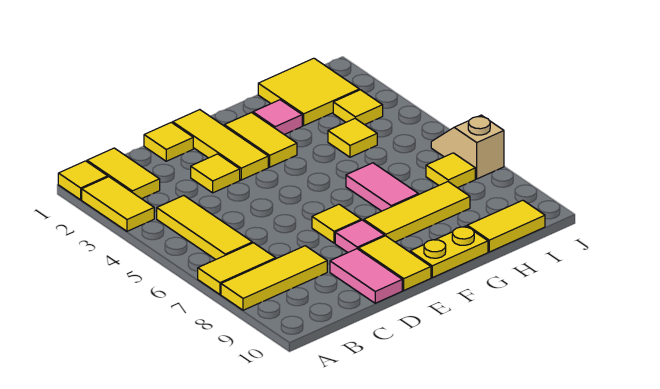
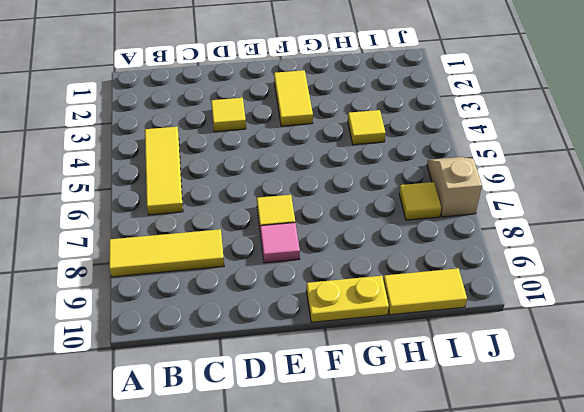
none -> yellow tile A1 level 1
none -> yellow tile A2:A3 level 1
none -> yellow tile A7:B7 level 1

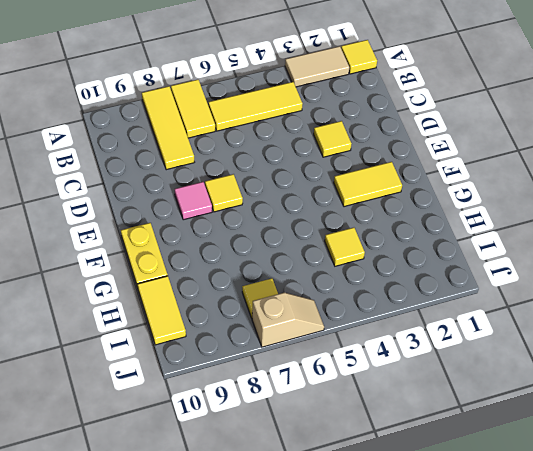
tan tile A2:A3 level 1 -> yellow tile A2:A3 level 1
none -> yellow tile B1:B2 level 1
none -> yellow tile D1 level 1
none -> pink tile D9:D10 level 1

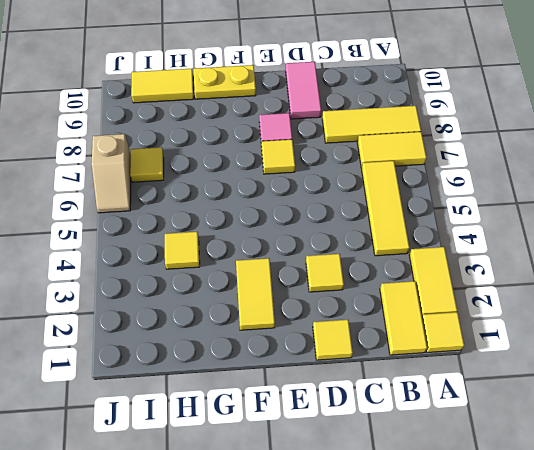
none -> yellow tile E1:E3 level 1
none -> yellow tile E9:E10 level 1
none -> yellow tile F8:H8 level 1

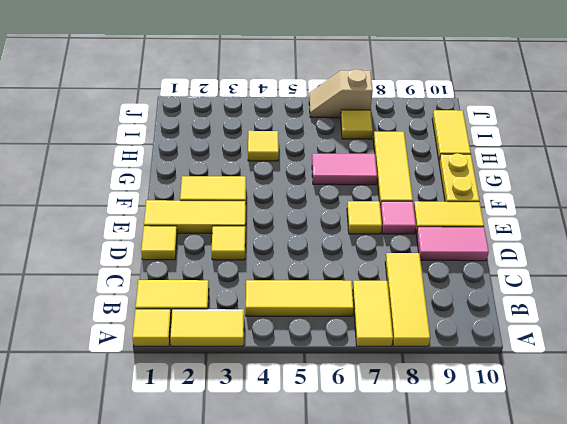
none -> pink tile G2 level 1
none -> yellow tile H1:I2 level 1
none -> yellow tile I3 level 1

